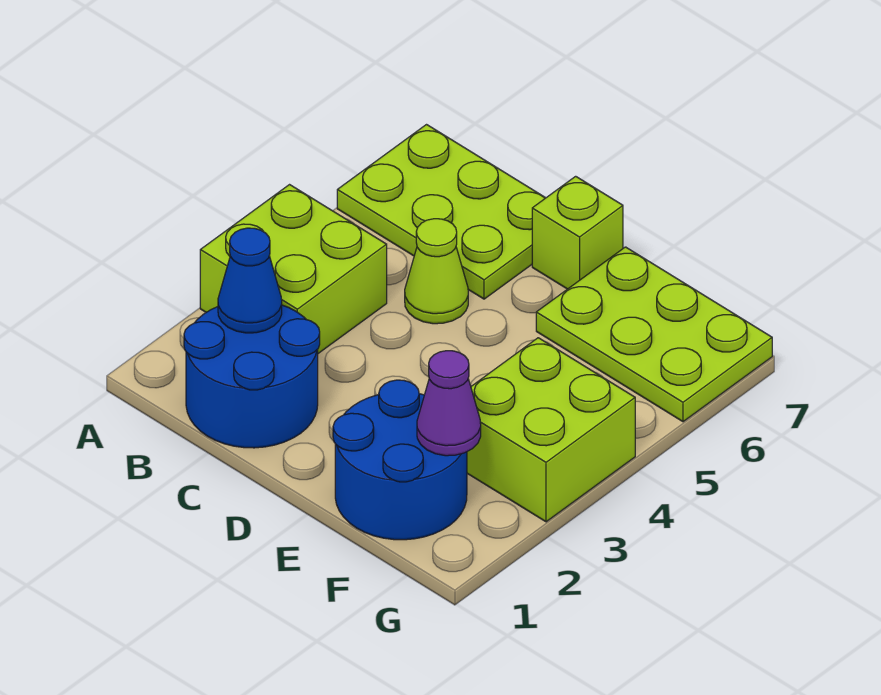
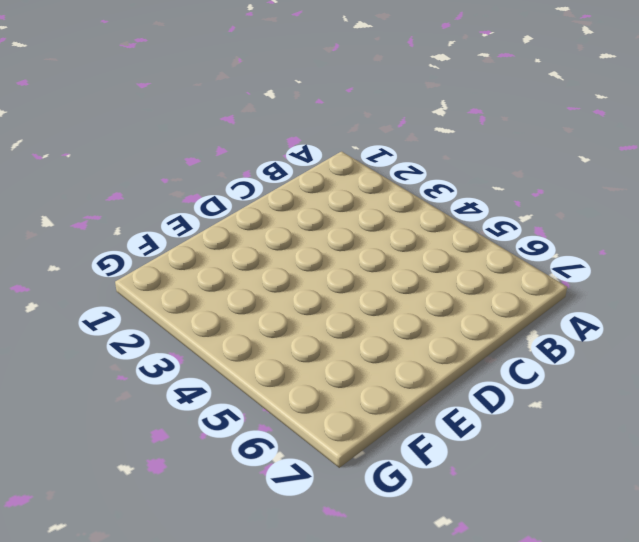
none -> lime brick A3:B4 level 1
none -> lime plate A6:C7 level 1

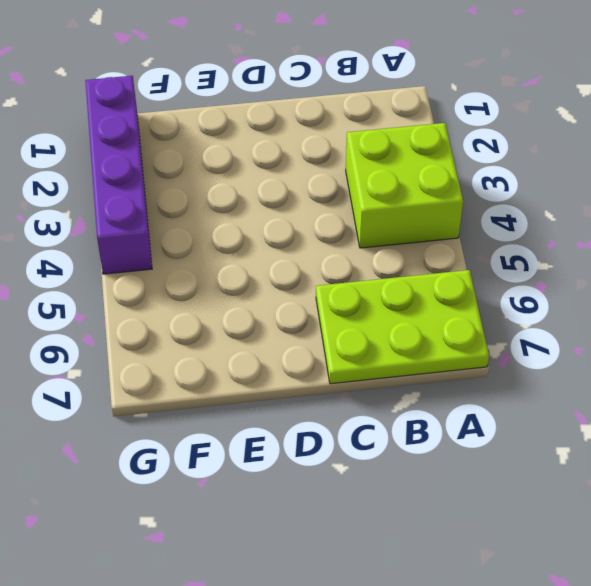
purple brick G1:G4 level 1 -> lime brick F3:G4 level 1
none -> blue round brick B1:C2 level 1
none -> lime cone C5 level 1

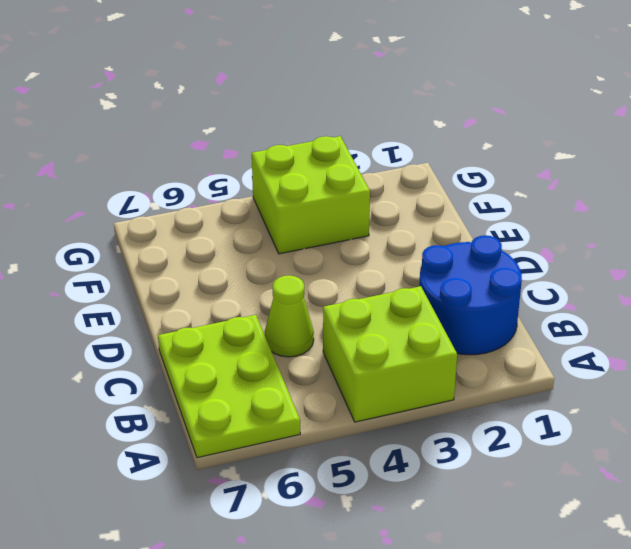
none -> lime brick D7 level 1
none -> blue round brick E1:F2 level 1

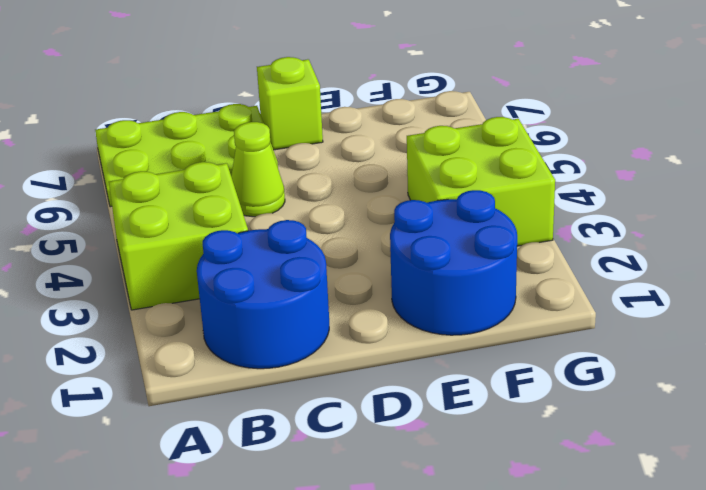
none -> lime plate E6:G7 level 1
none -> blue cone B2 level 2

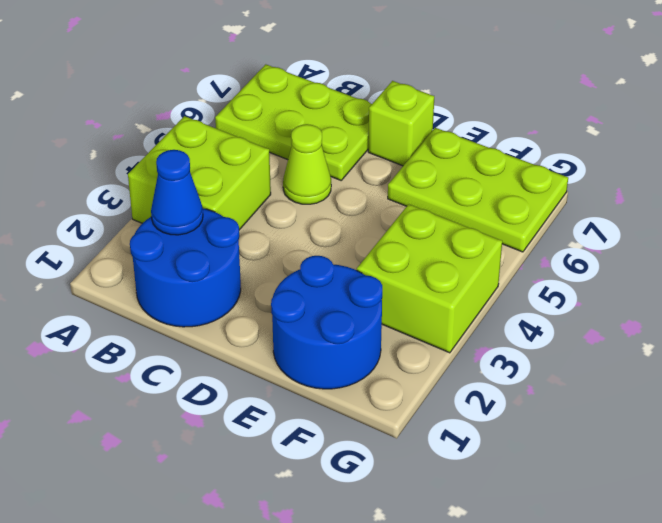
none -> purple cone F2 level 2

